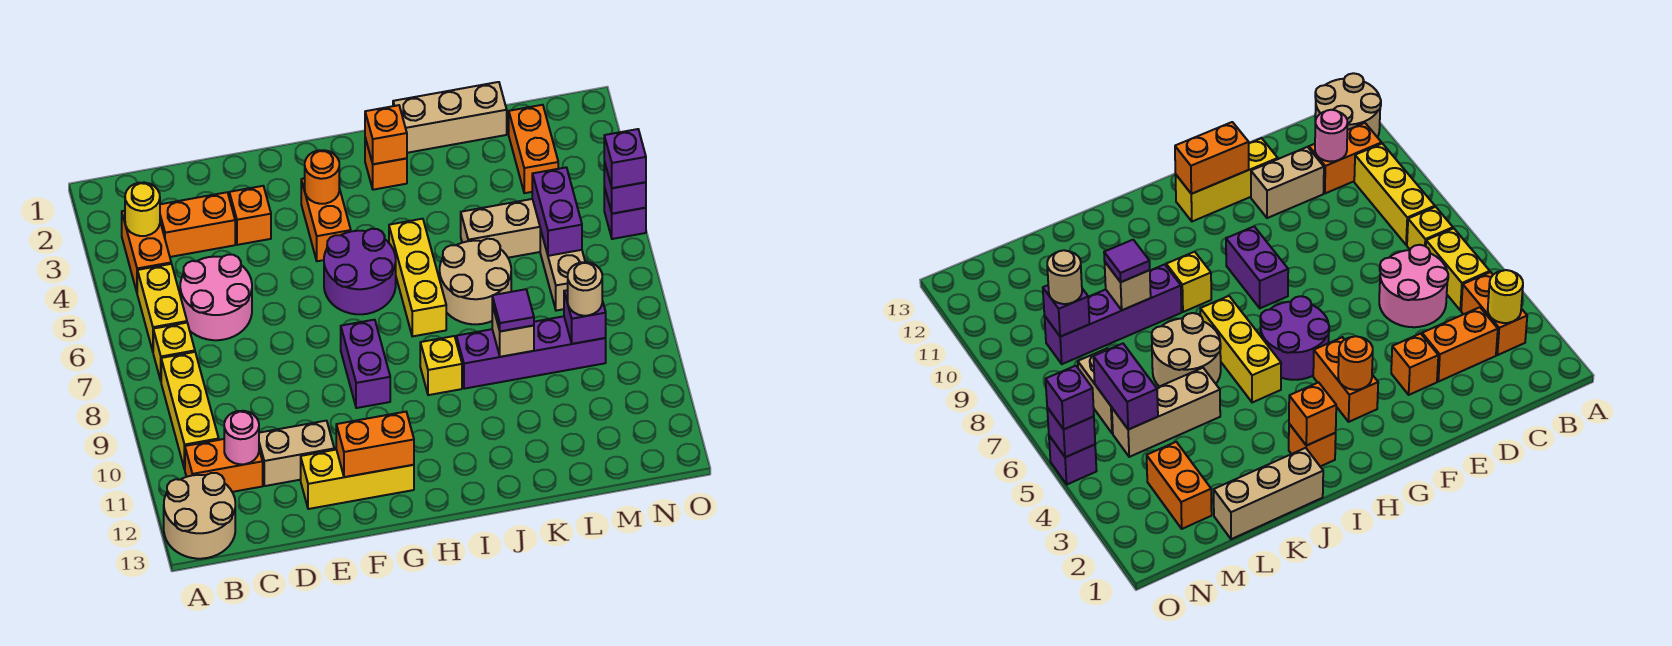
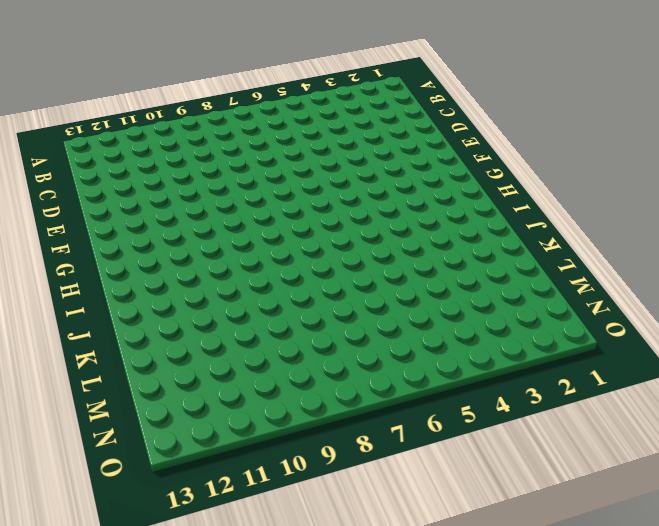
none -> tan round brick A12:B13 level 1
none -> orange brick B3:B4 level 1
none -> yellow brick B5:B6 level 1
none -> yellow brick B7 level 1

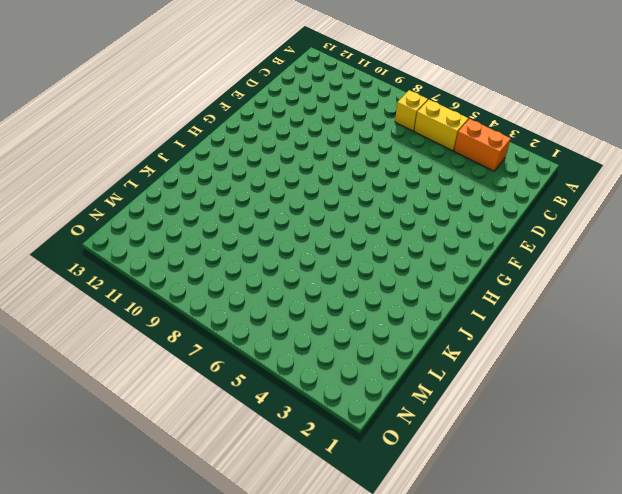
none -> tan round brick A12:B13 level 1
none -> yellow brick B8:B10 level 1
none -> orange brick B11:C11 level 1
none -> orange brick C3:D3 level 1

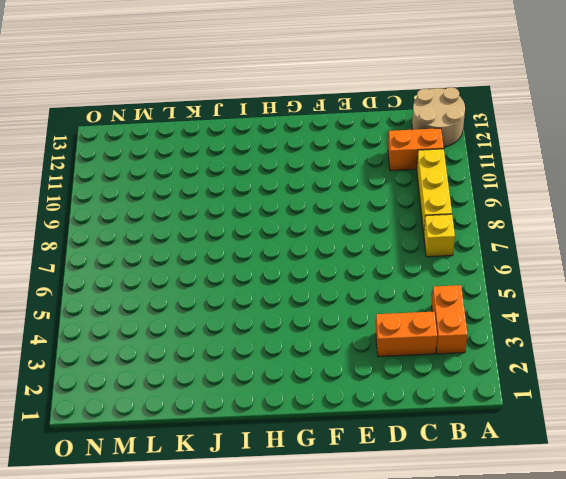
none -> yellow brick B5:B6 level 1
none -> pink round brick C5:D6 level 1
none -> tan brick D11:E11 level 1
none -> orange brick E3 level 1

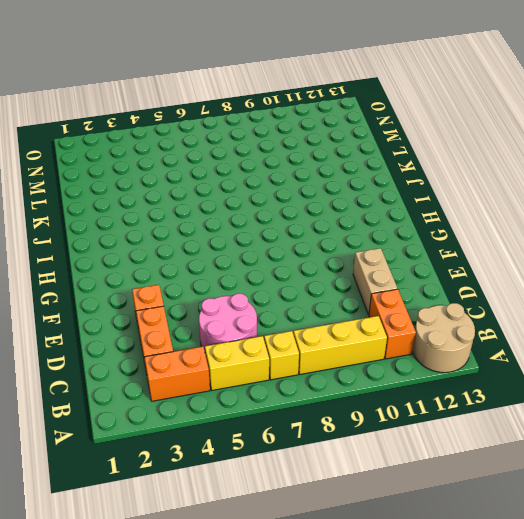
none -> yellow brick E12:G12 level 1
none -> orange brick G3:G4 level 1
none -> purple round brick G5:H6 level 1
none -> purple brick G8:G9 level 1

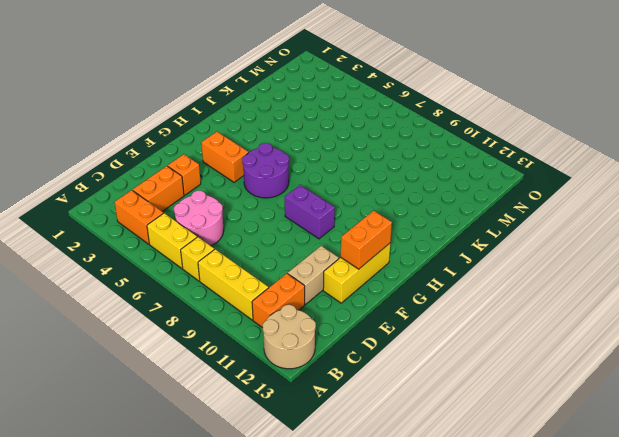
none -> orange brick I2 level 1
none -> yellow brick I5:I7 level 1
none -> yellow brick I9 level 1
none -> tan brick J1:L1 level 1

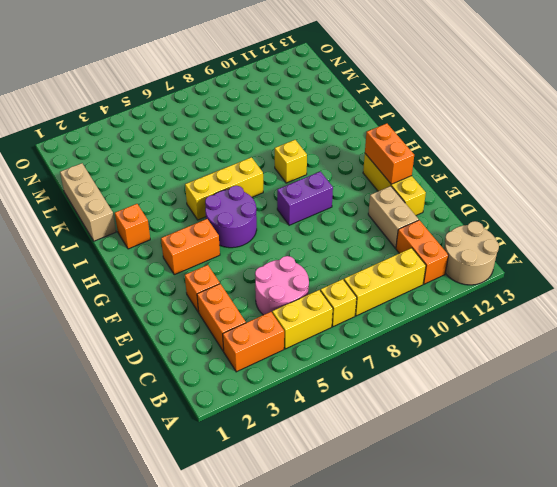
none -> tan round brick J6:K7 level 1
none -> purple brick J9:M9 level 1
none -> tan brick K5:M5 level 1
none -> orange brick M2:M3 level 1

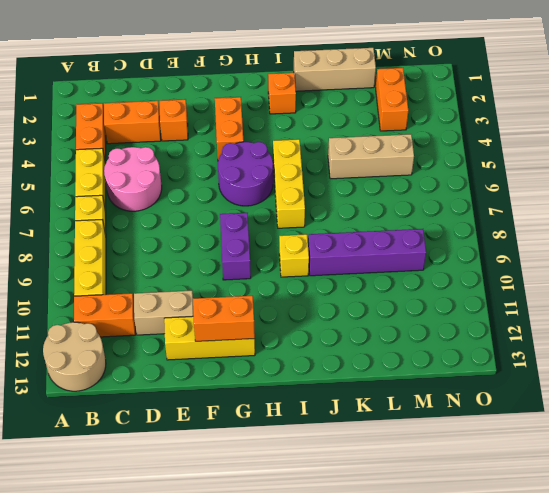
none -> tan round brick J6:K7 level 1
none -> tan brick M6:M7 level 1
none -> purple brick O5 level 1
none -> yellow round brick B3 level 2

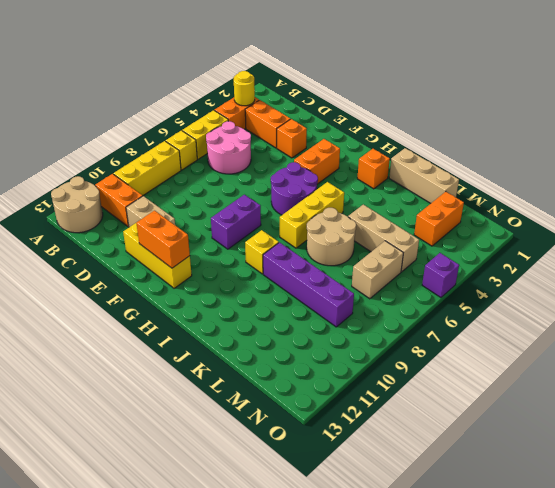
none -> pink round brick C11 level 2
none -> orange round brick G3 level 2
none -> orange brick I2 level 2
none -> tan brick K9 level 2

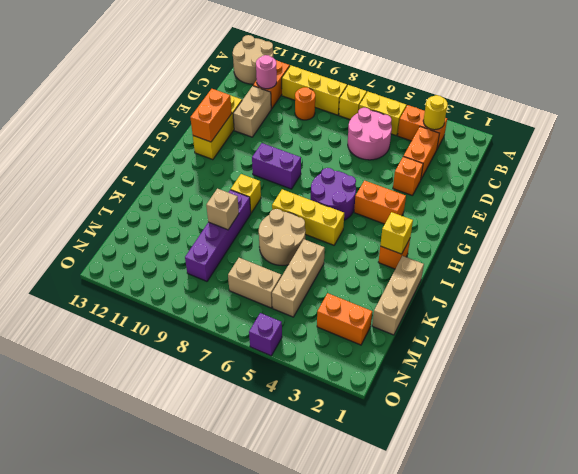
orange round brick C9 level 1 -> orange round brick G3 level 2
yellow brick I2 level 2 -> orange brick I2 level 2
none -> purple brick M5:M6 level 2
none -> purple brick M9 level 2
none -> purple brick O5 level 2
none -> purple tile K9 level 3

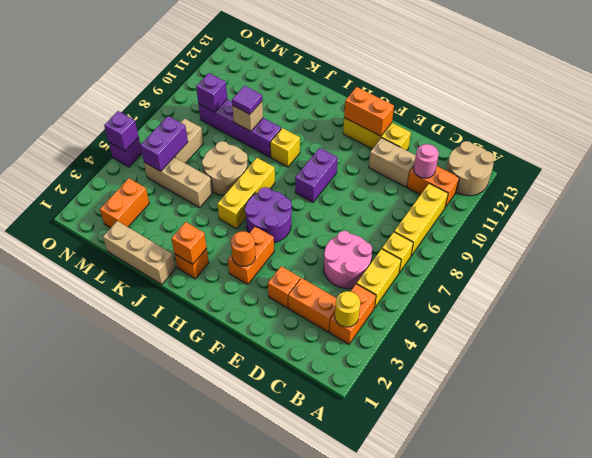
none -> tan round brick M9 level 3
none -> purple brick O5 level 3

